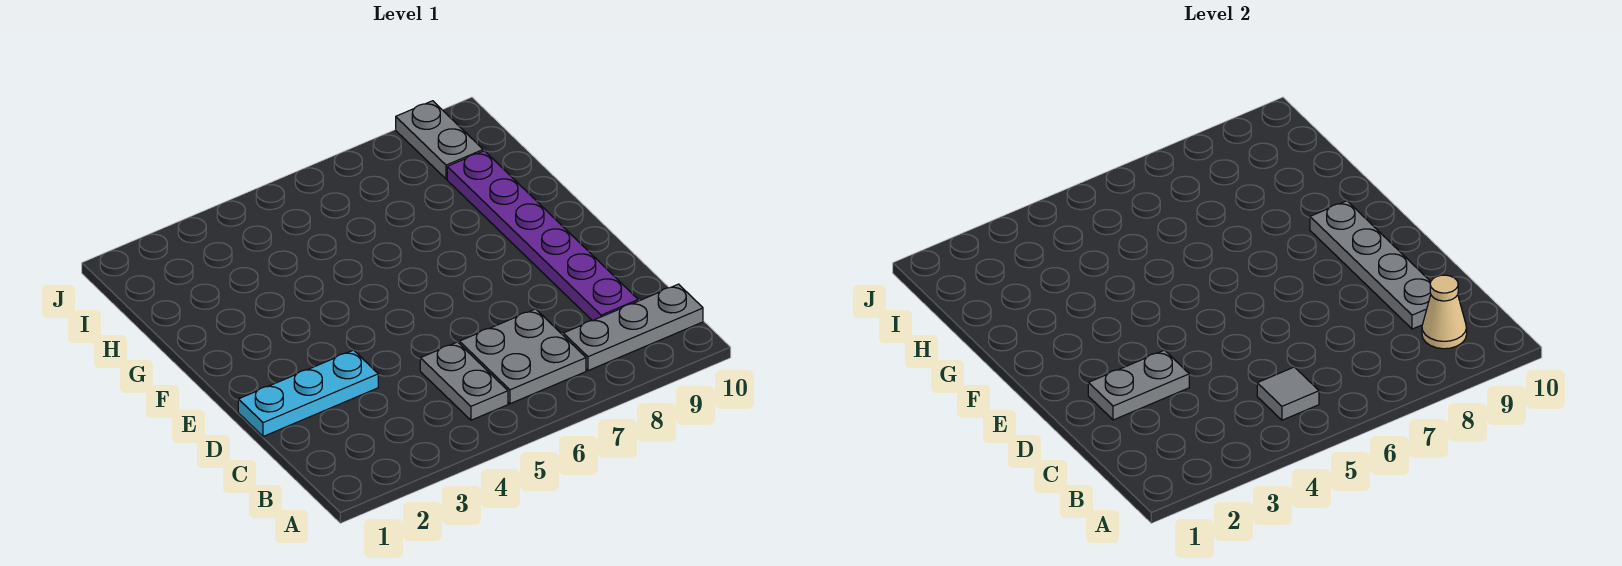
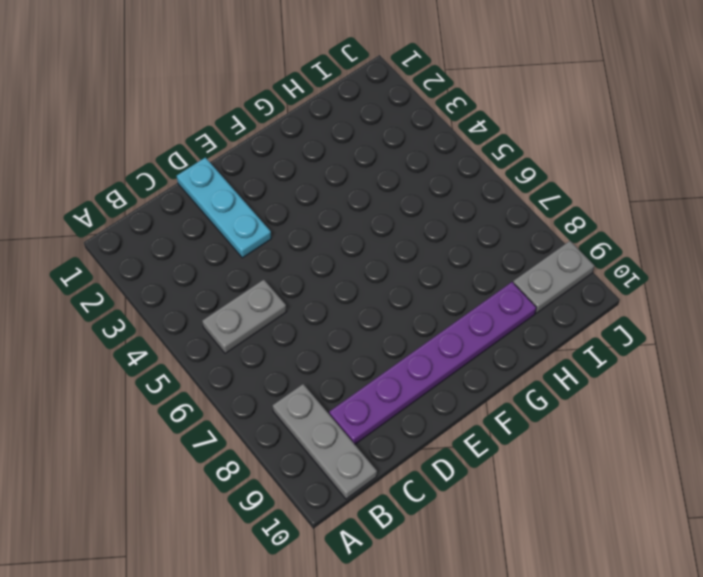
none -> grey plate B6:C7 level 1
none -> grey tile B5 level 2

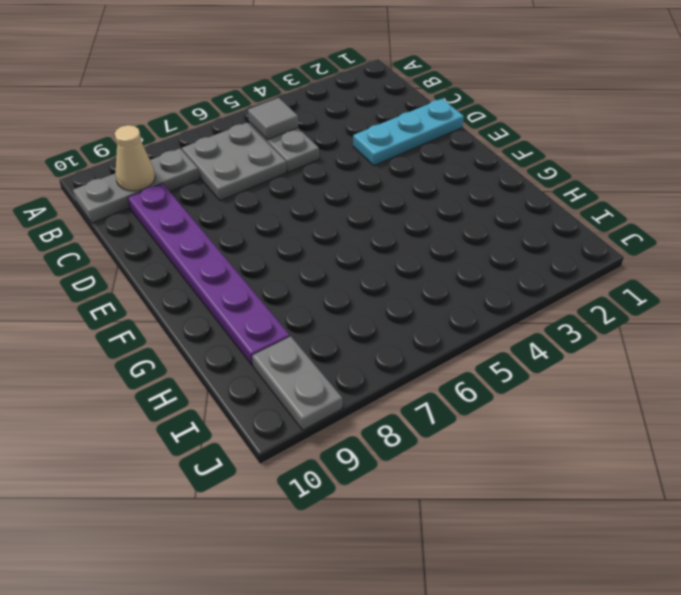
none -> grey plate C9:F9 level 2
none -> grey plate D2:D3 level 2

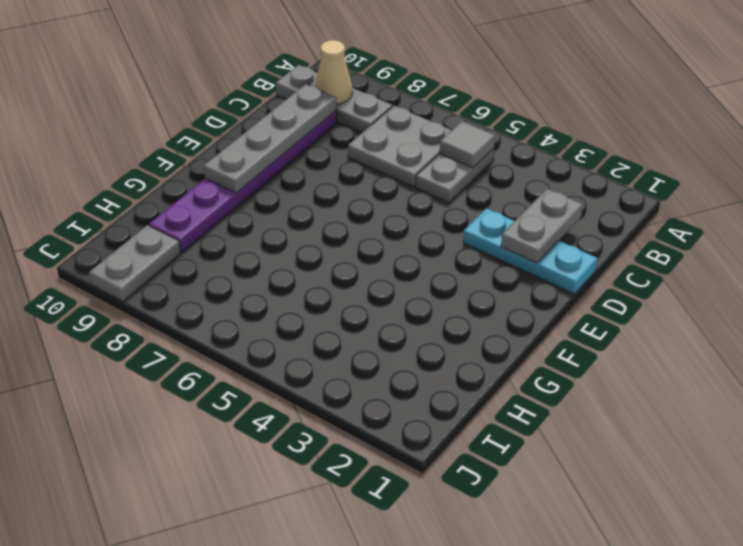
grey plate C2:D2 level 2 -> grey plate D2:D3 level 2

